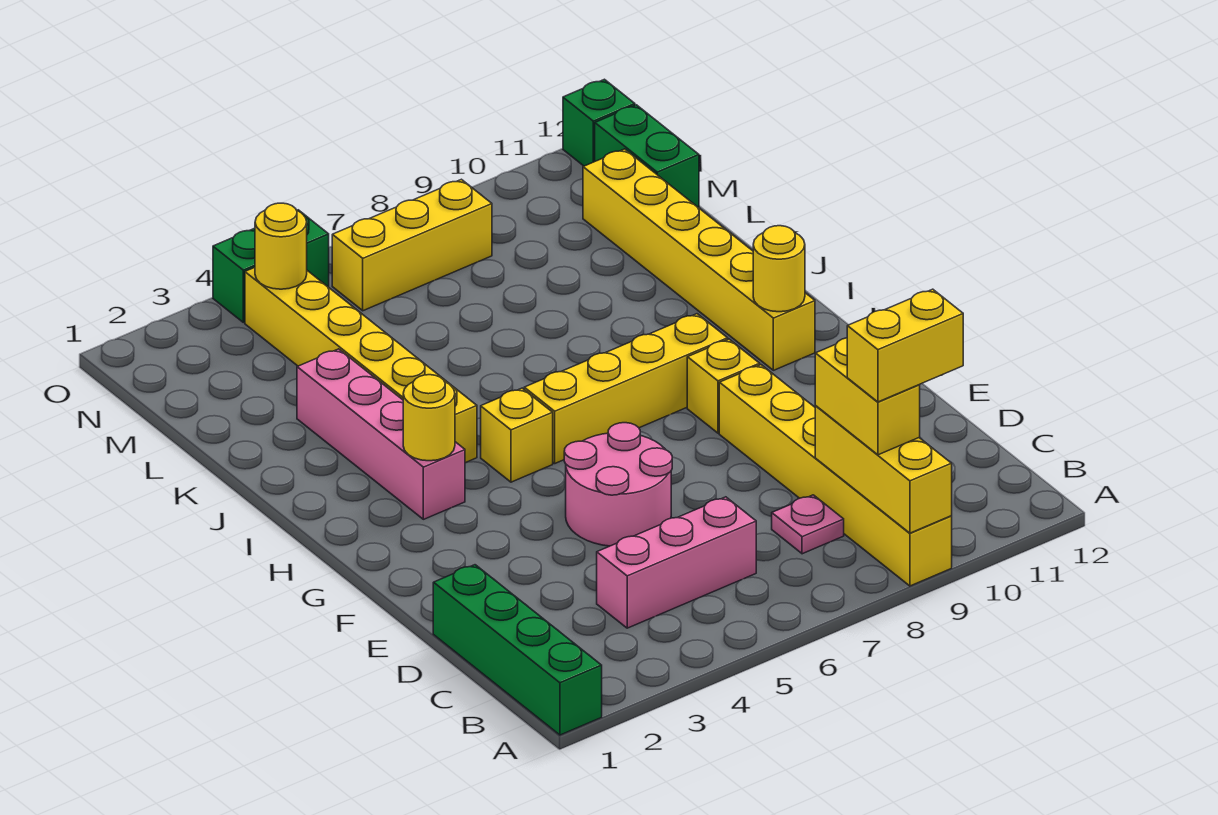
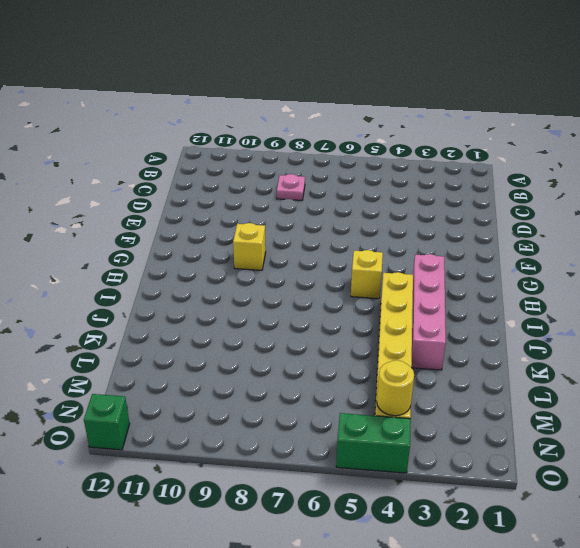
none -> green brick A1:D1 level 1
none -> yellow brick A9:F9 level 1
none -> pink brick C4:C6 level 1

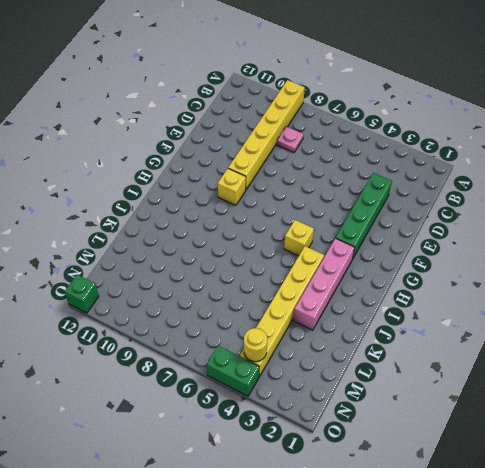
green brick D3:G3 level 1 -> green brick A1:D1 level 1
none -> pink brick C4:C6 level 1
none -> pink round brick E5:F6 level 1
none -> yellow brick H6:H9 level 1

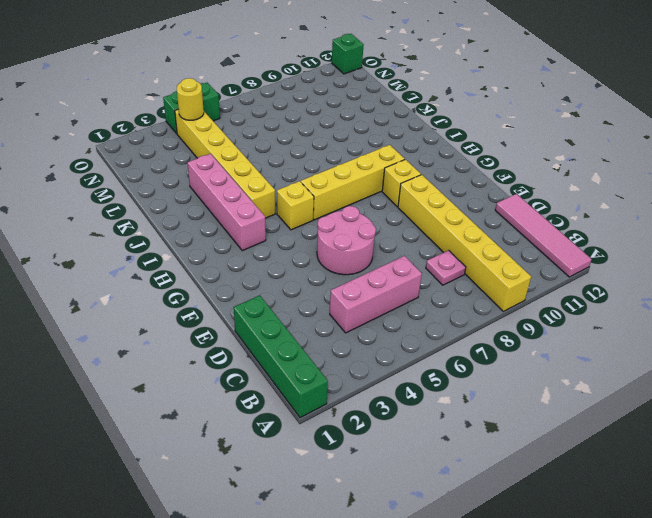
pink tile A12:D12 level 1 -> none
none -> yellow brick H11:M11 level 1
none -> green brick M12:N12 level 1
none -> yellow brick N6:N8 level 1

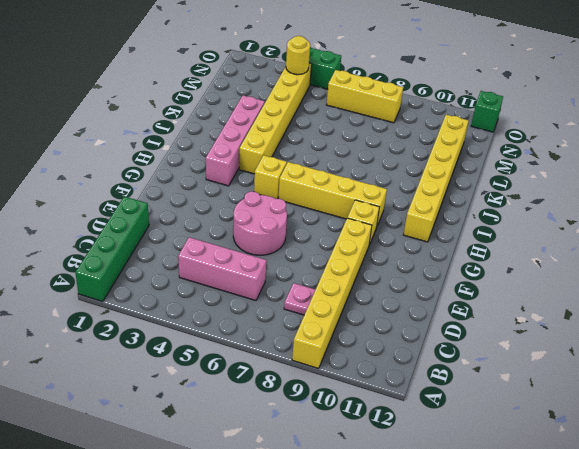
none -> green brick M12:N12 level 1
none -> yellow brick A9:C9 level 2
none -> yellow round brick H3 level 2

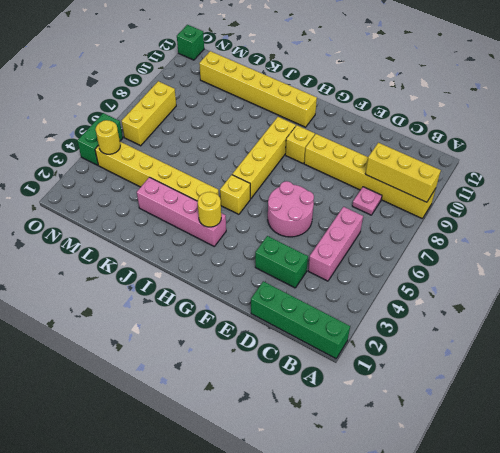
green brick D3:E3 level 1 -> green brick M12:N12 level 1
none -> yellow round brick H11 level 2
none -> yellow brick B9:C9 level 3
none -> yellow brick B9:B10 level 4

